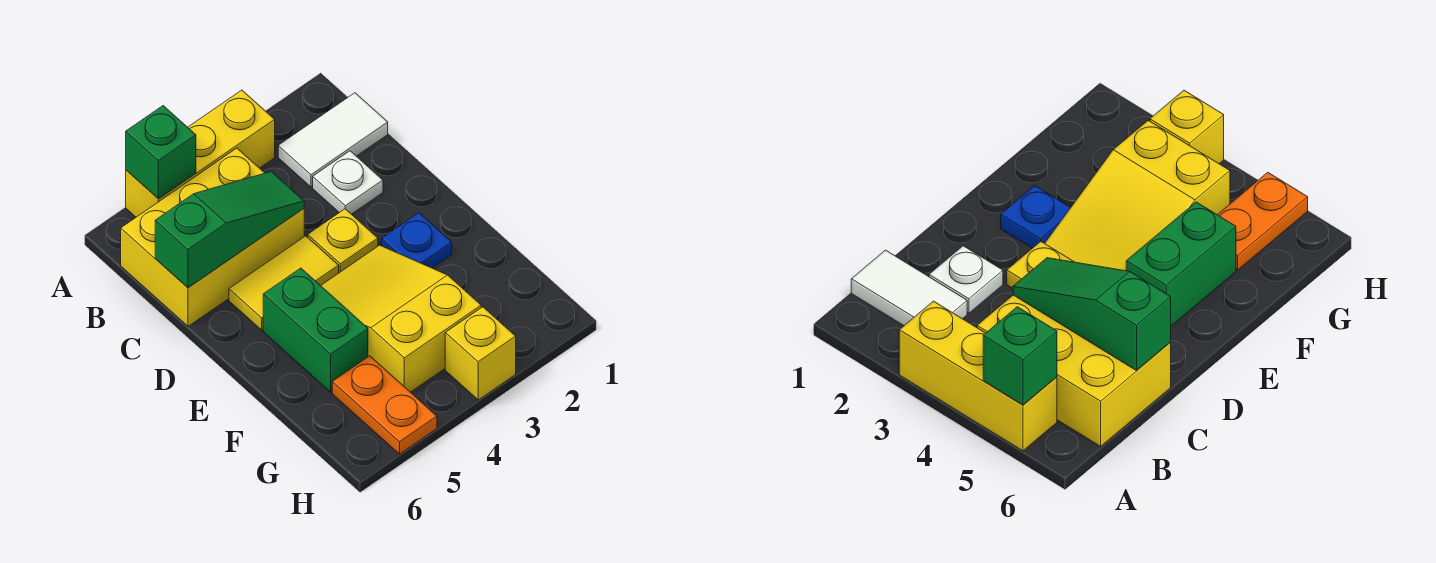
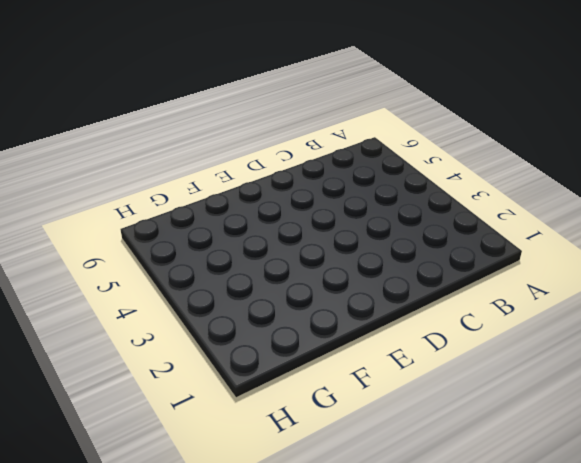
none -> yellow brick A3:A5 level 1
none -> white tile B1:B2 level 1
none -> yellow brick B4:C6 level 1

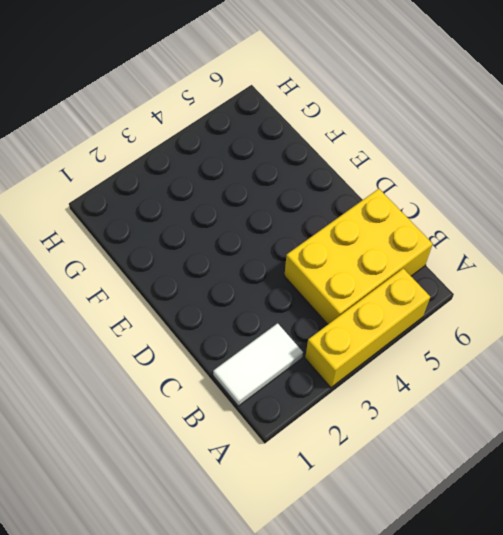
none -> white plate C2 level 1
none -> yellow plate D3 level 1
none -> yellow tile D4:D5 level 1

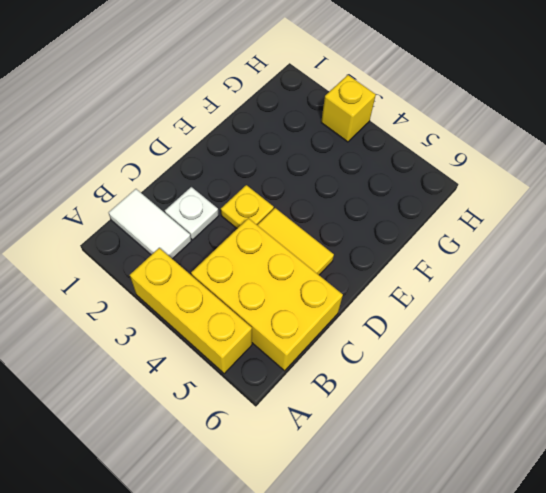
none -> blue plate E2 level 1
none -> yellow slope E3:G4 level 1 top G
none -> green brick E5:F5 level 1

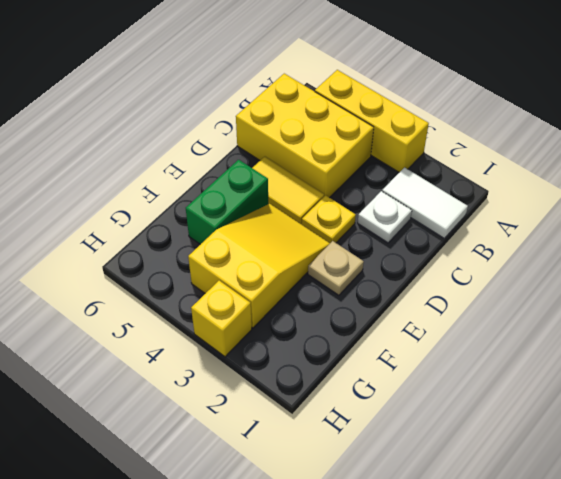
tan plate E2 level 1 -> blue plate E2 level 1
none -> orange plate G5:H5 level 1
none -> green brick A5 level 2
none -> green slope C4:C6 level 2 top 6

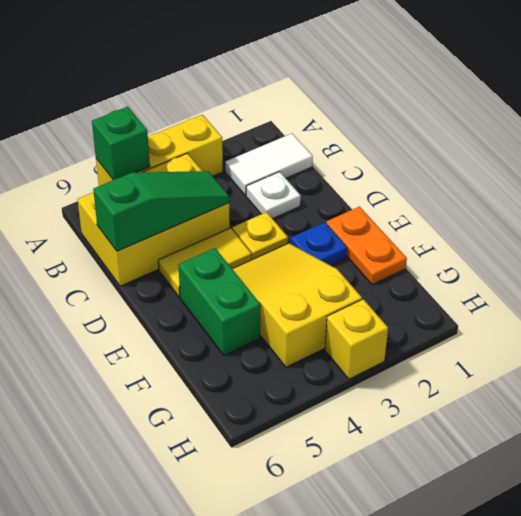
orange plate E1:F1 level 1 -> orange plate G5:H5 level 1

